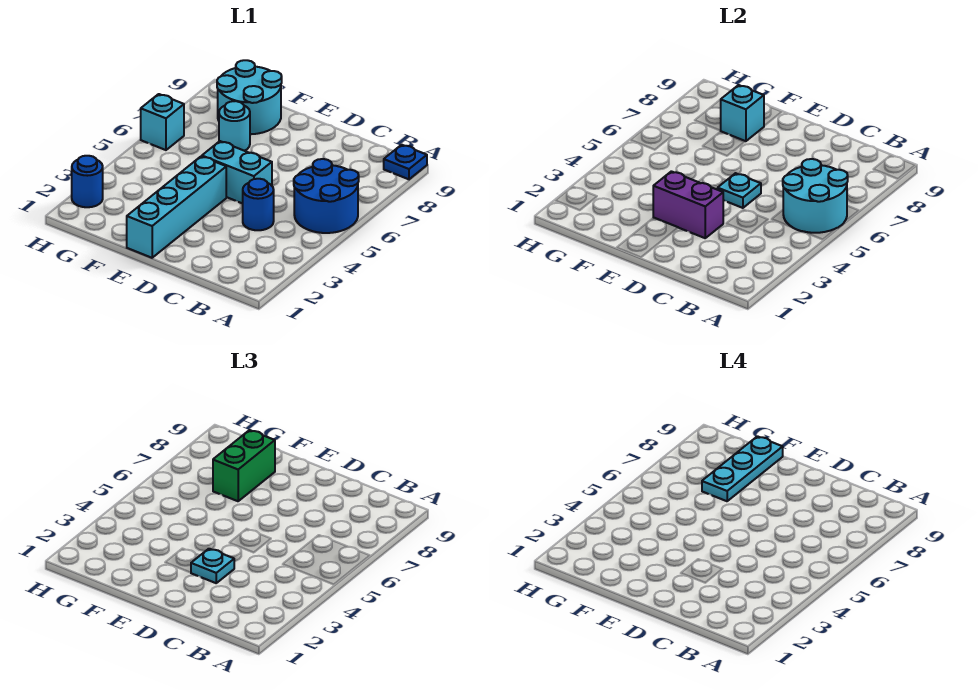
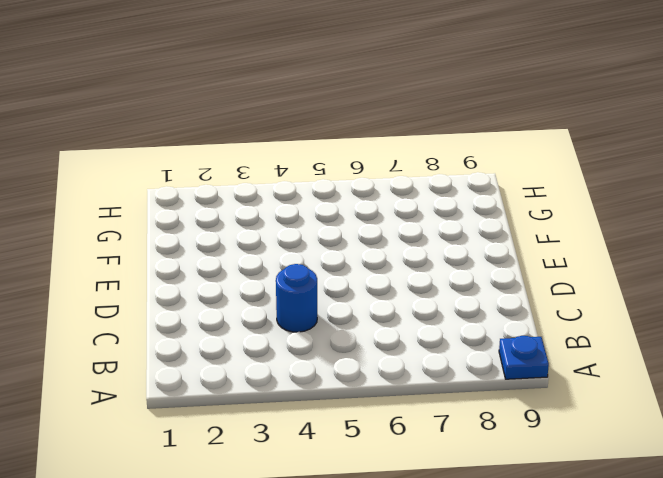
none -> blue round brick A5:B6 level 1
none -> cyan brick D5:E5 level 1
none -> cyan brick E1:E4 level 1

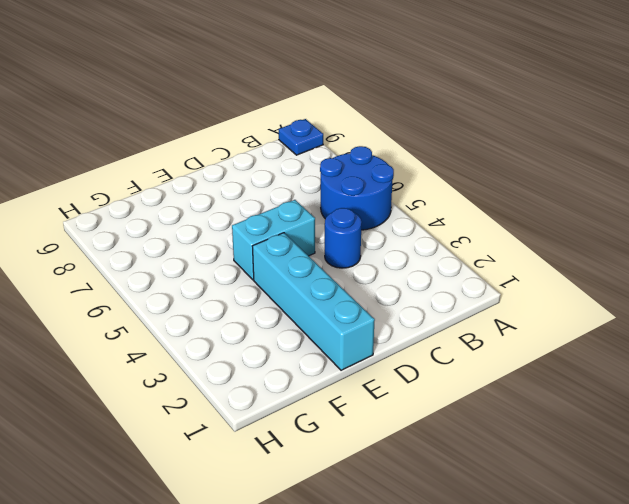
none -> cyan round brick F7 level 1
none -> cyan round brick F8:G9 level 1
none -> blue round brick H2 level 1

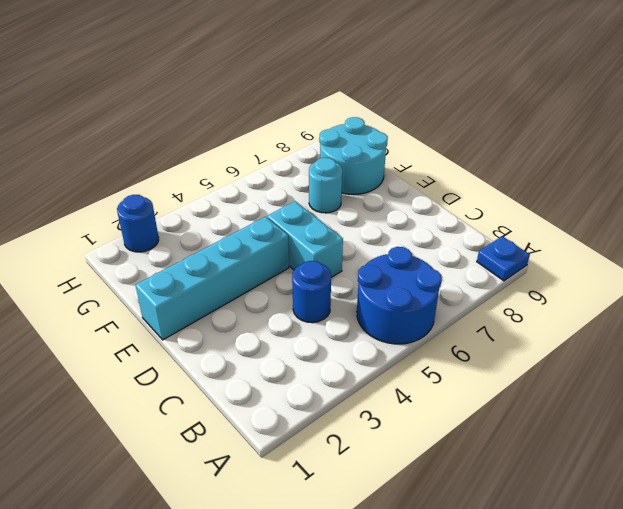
none -> cyan brick H6 level 1
none -> cyan round brick A5:B6 level 2
none -> purple brick D3:E3 level 2

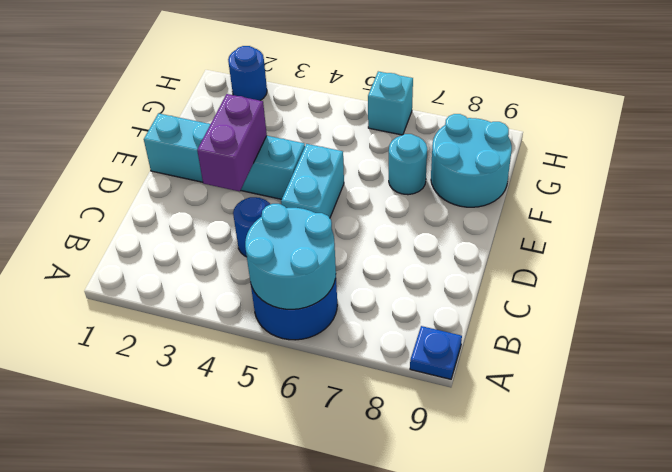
none -> cyan plate D5 level 2
none -> cyan brick F8 level 2
none -> cyan plate D3 level 3

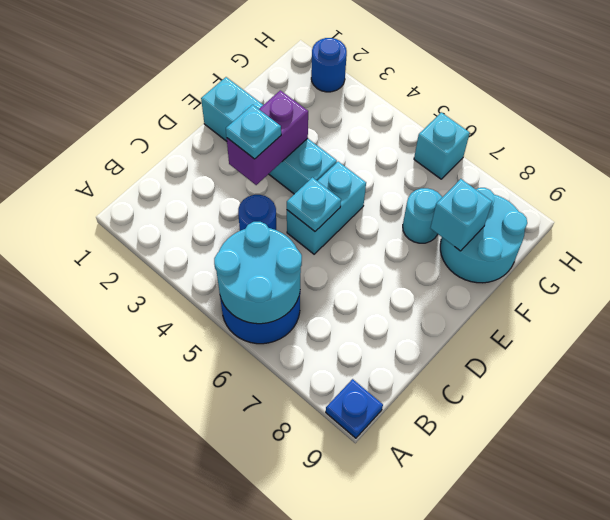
none -> green brick F7:F8 level 3
none -> cyan plate F7:F9 level 4

